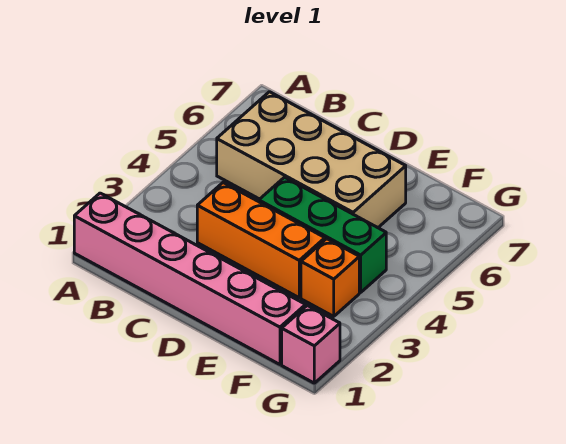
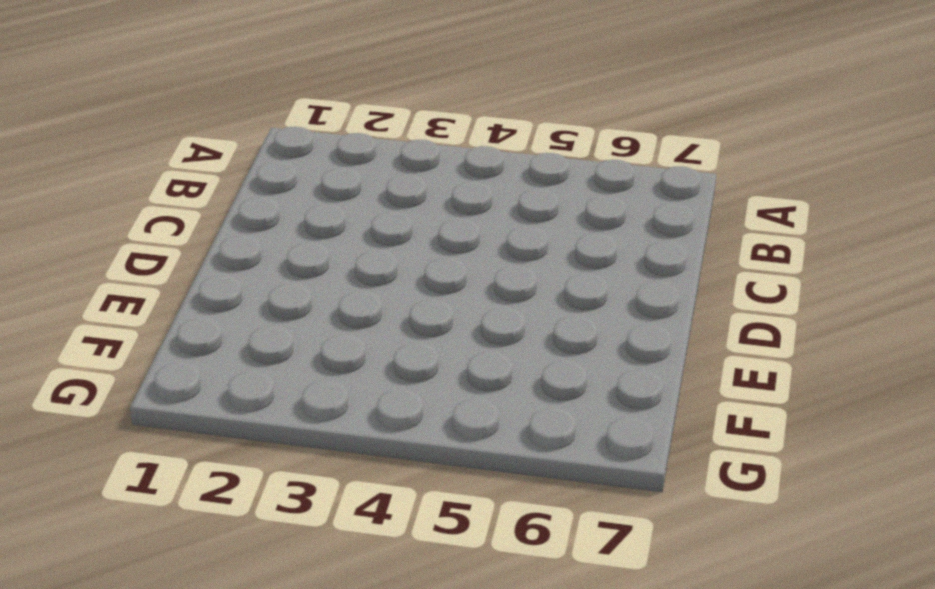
none -> pink brick A1:F1 level 1
none -> tan brick B5:E6 level 1

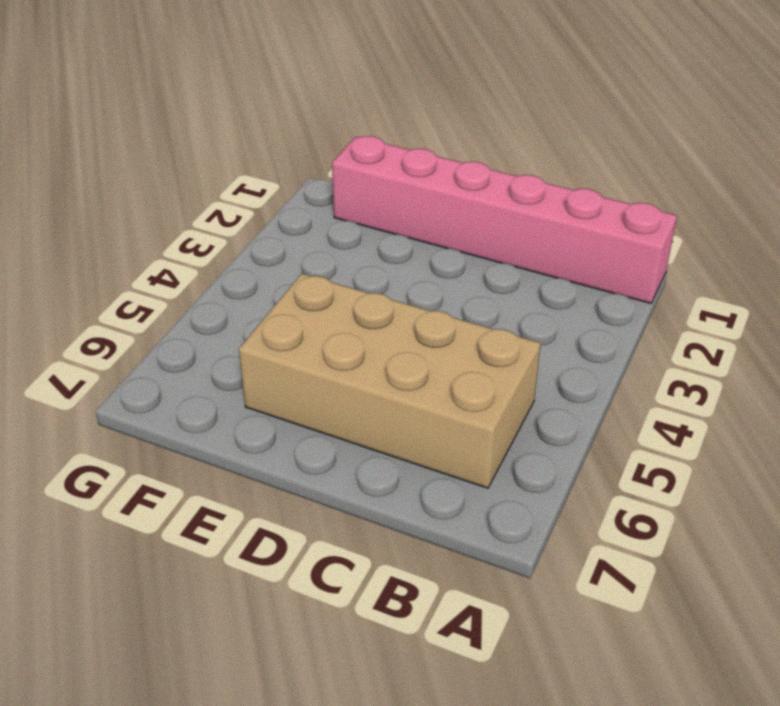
none -> orange brick C3:E3 level 1
none -> green brick D4:F4 level 1

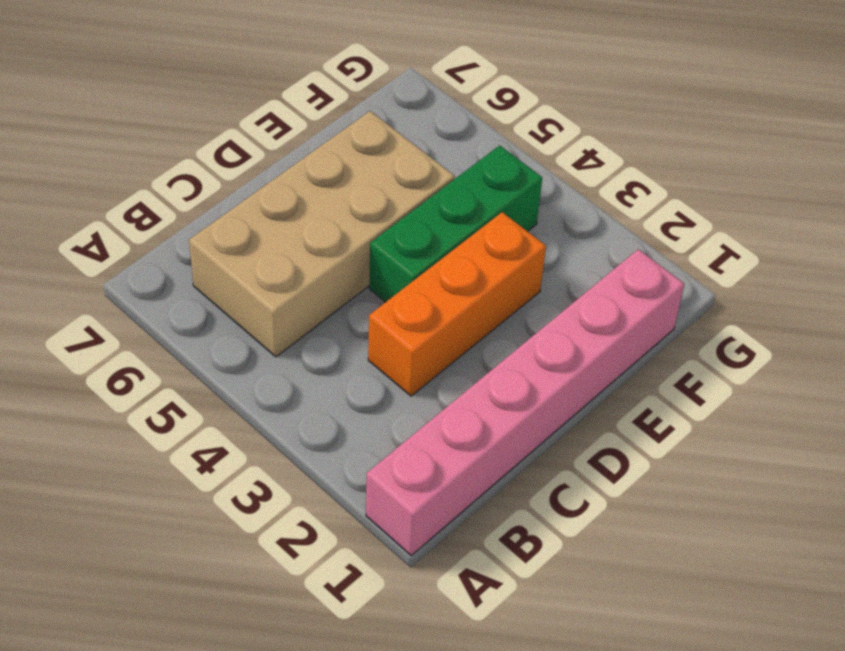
none -> orange brick F3 level 1
none -> pink brick G1 level 1

